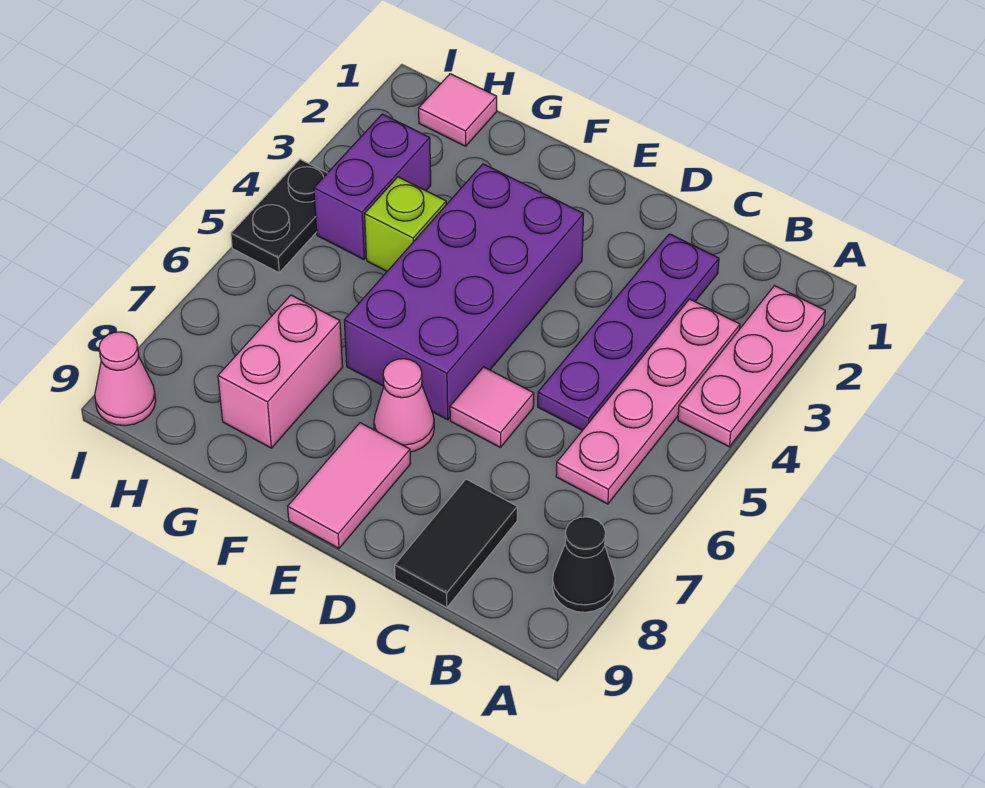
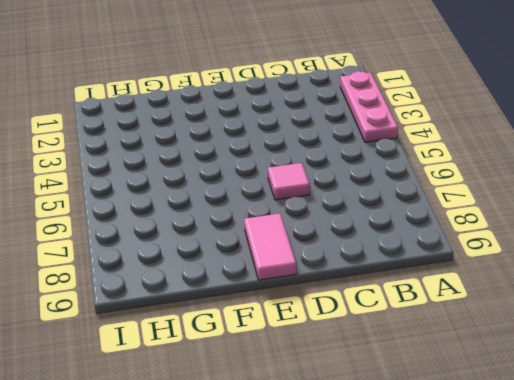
none -> black cone A8 level 1
none -> pink plate B3:B6 level 1
none -> purple plate C2:C5 level 1

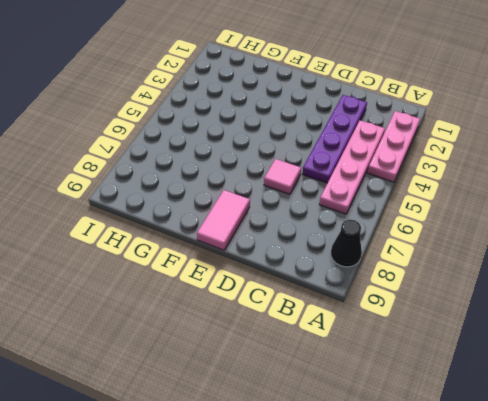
none -> black tile C8:C9 level 1
none -> purple brick E3:F6 level 1
none -> pink cone E7 level 1

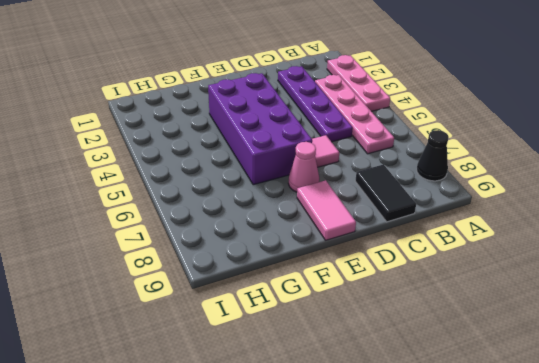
none -> lime brick G4 level 1
none -> pink brick G7:G8 level 1
none -> pink tile H1 level 1

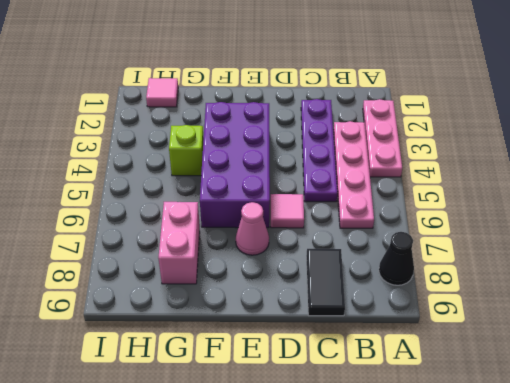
none -> pink tile E8:E9 level 1
none -> purple brick H3:H4 level 1
none -> black plate I4:I5 level 1

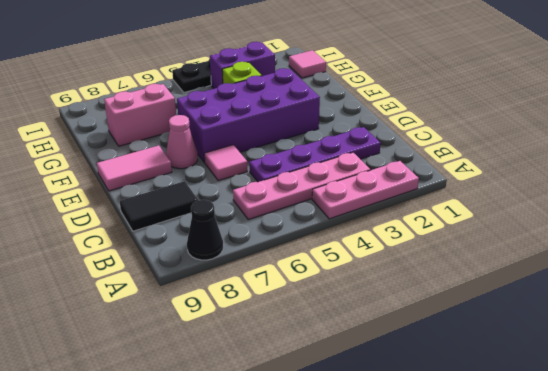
none -> pink cone I9 level 1

